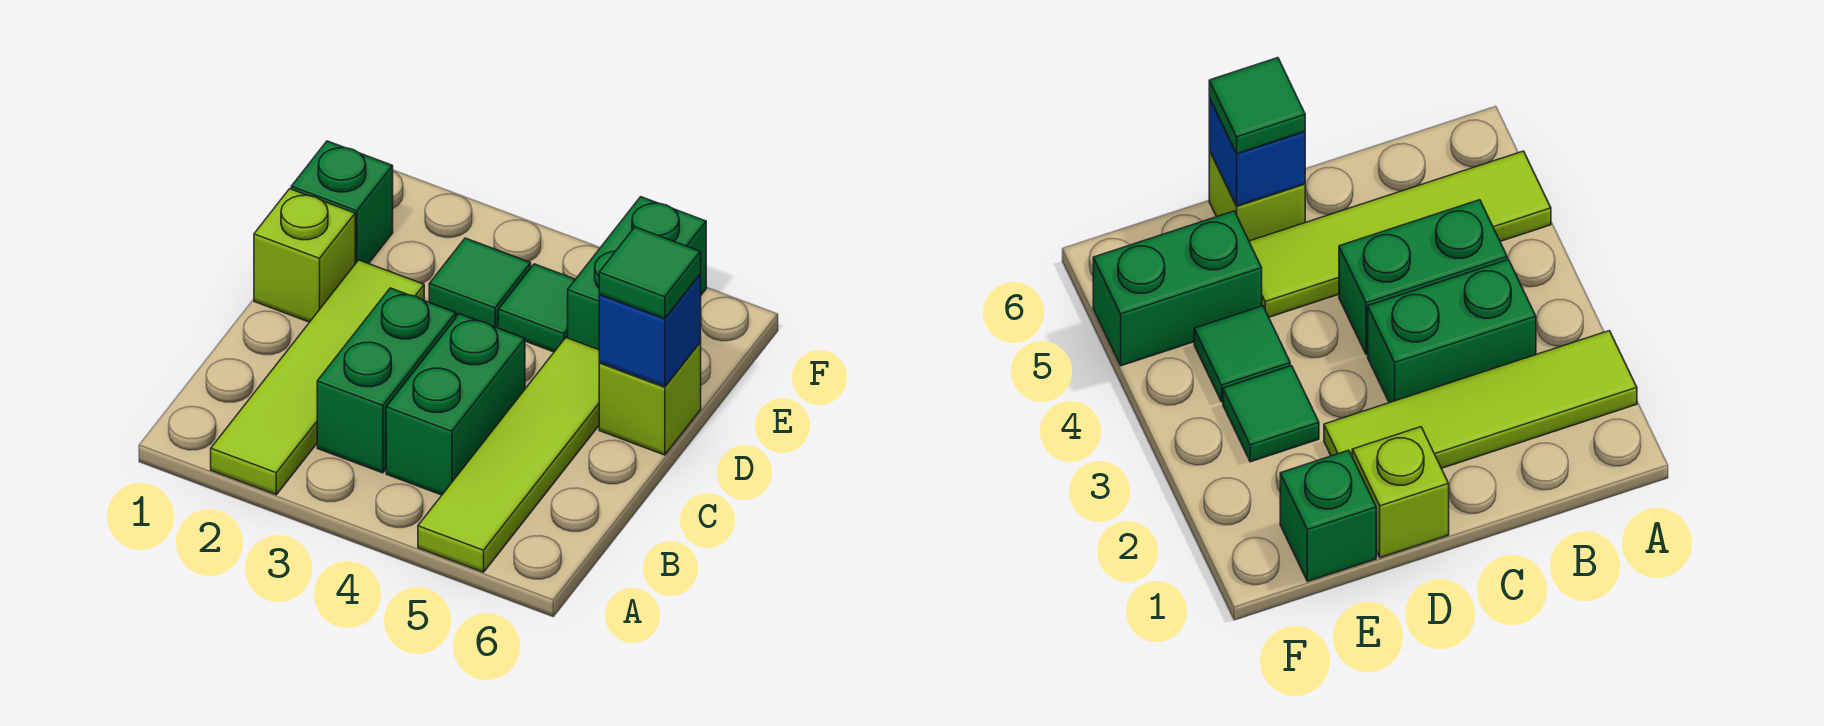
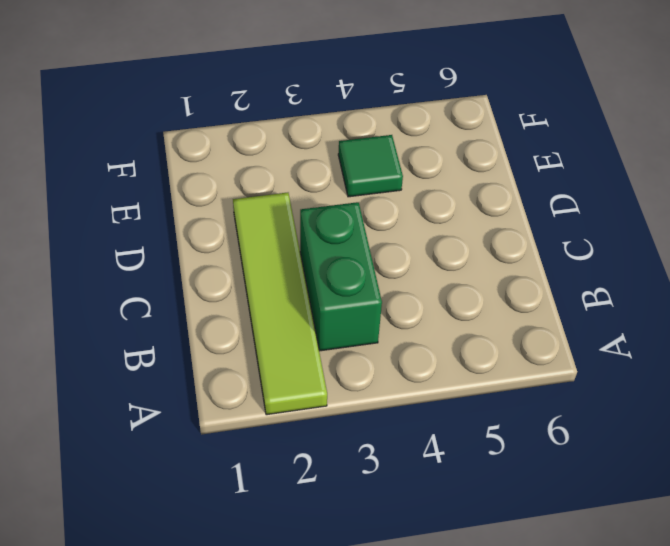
none -> lime tile A5:D5 level 1
none -> green brick B4:C4 level 1
none -> lime brick D1 level 1

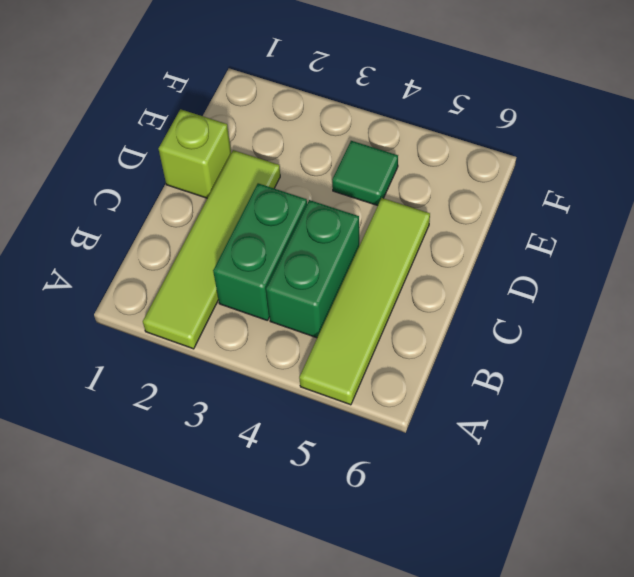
none -> lime brick D6 level 1
none -> green brick E1 level 1
none -> green tile E3 level 1

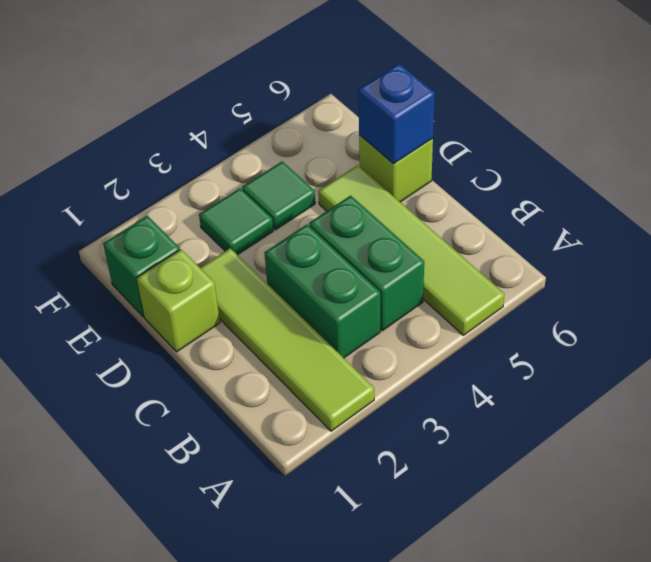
none -> green brick E5:F5 level 1
none -> green tile D6 level 3

